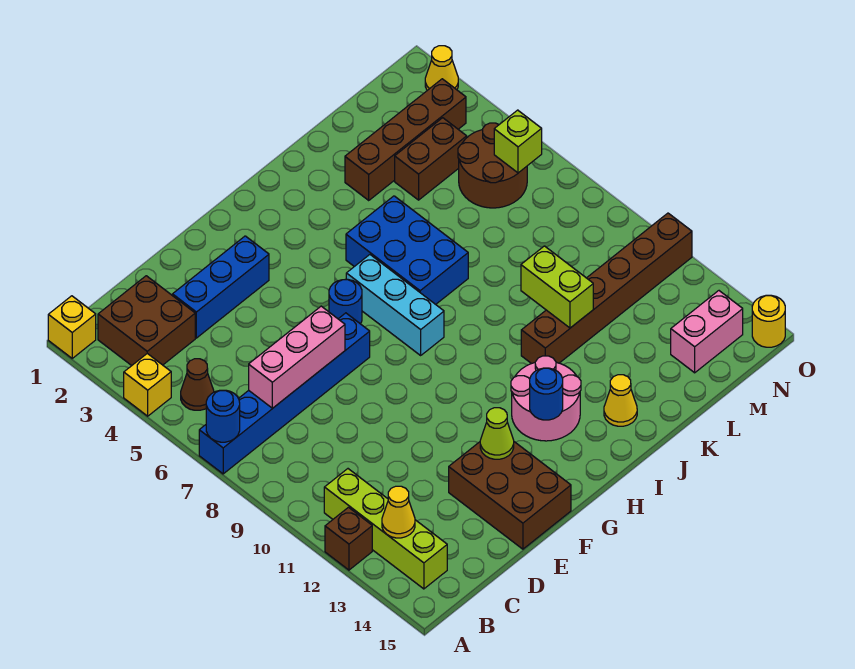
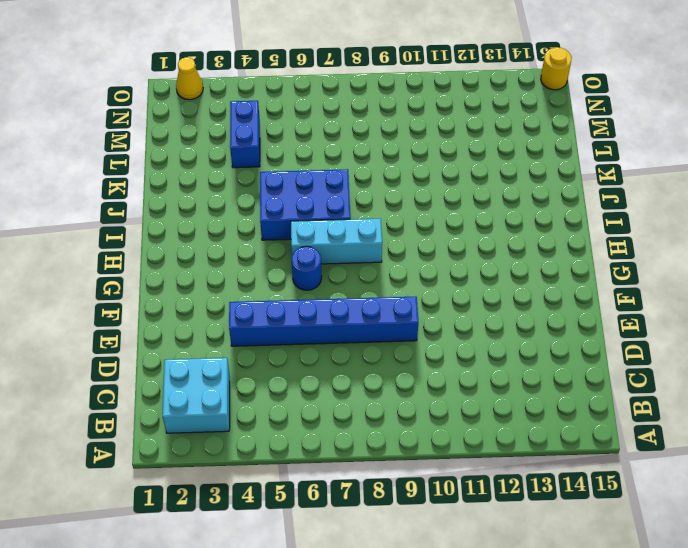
cyan brick B2:C3 level 1 -> brown brick B2:C3 level 1
blue brick E4:E9 level 1 -> blue brick A7:F7 level 1
blue brick L4:M4 level 1 -> brown brick L4:M4 level 1
none -> yellow brick A1 level 1
none -> yellow brick A4 level 1
none -> brown brick A12 level 1

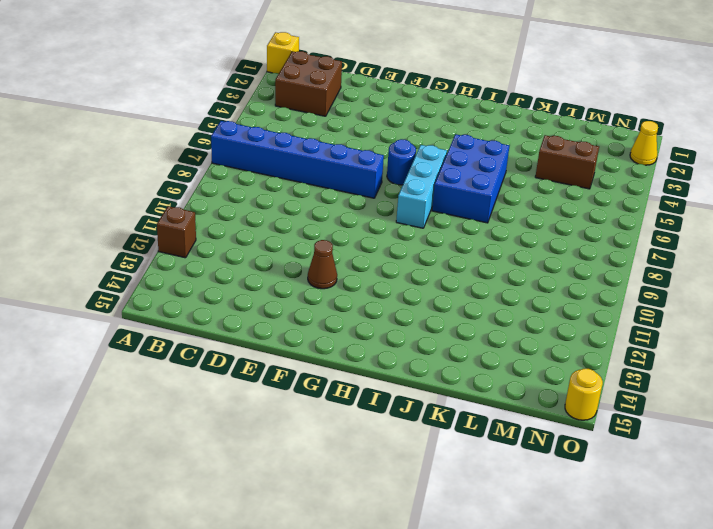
brown cone F12 level 1 -> brown cone B5 level 1
none -> yellow brick A4 level 1
none -> lime brick B11:B14 level 1
none -> blue brick D3:F3 level 1

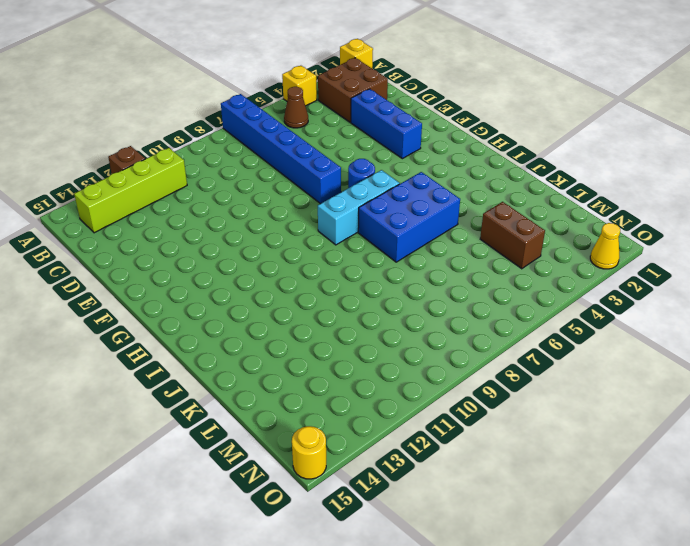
none -> brown brick E13:F15 level 1
none -> pink round brick H12:I13 level 1
none -> brown brick J11:O11 level 1

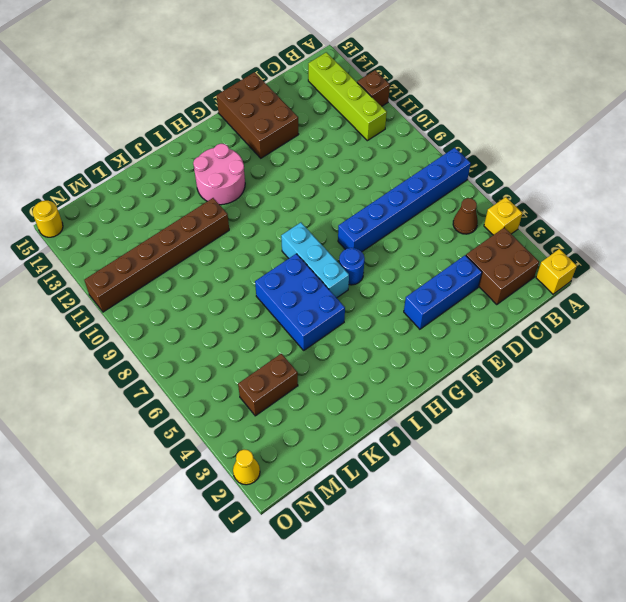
none -> yellow cone J14 level 1
none -> brown brick K3:N3 level 1
none -> brown round brick M5:N6 level 1

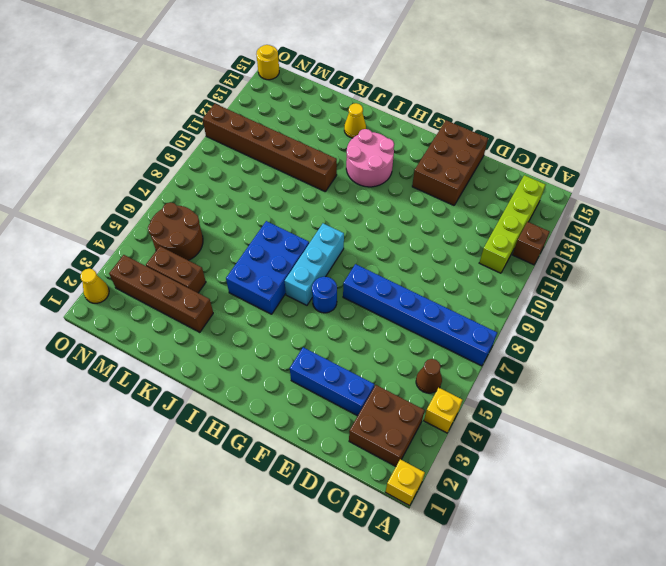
none -> pink brick M14:N14 level 1
none -> blue round brick A7 level 2
none -> yellow cone B13 level 2

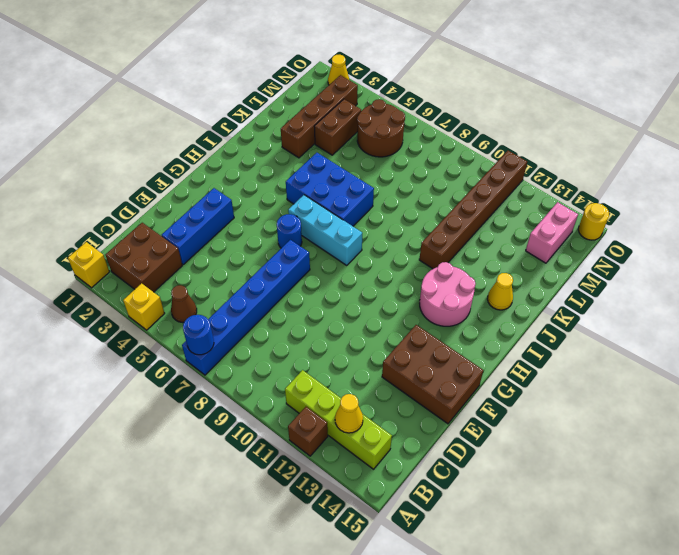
none -> pink brick C7:E7 level 2
none -> lime cone F13 level 2
none -> blue round brick H13 level 2

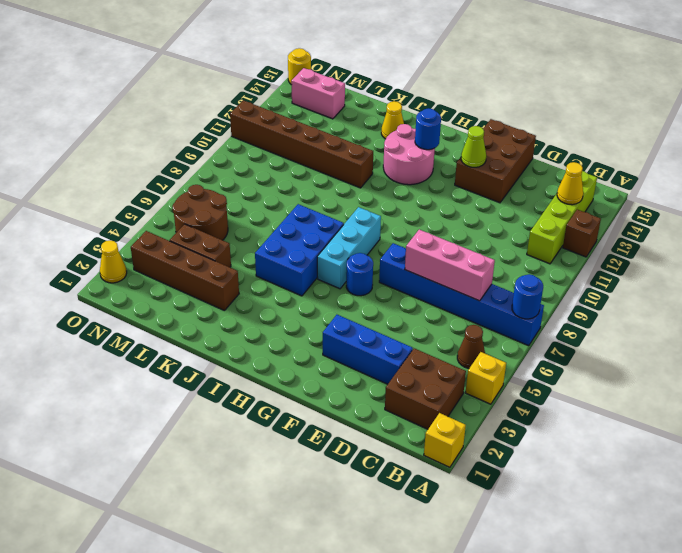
none -> lime brick K10:K11 level 2
none -> lime brick N6 level 2

